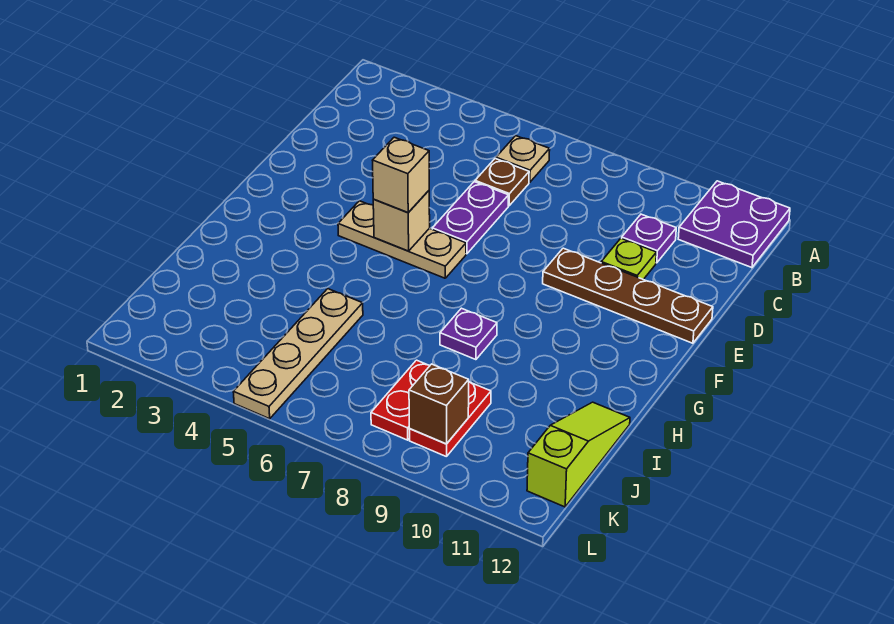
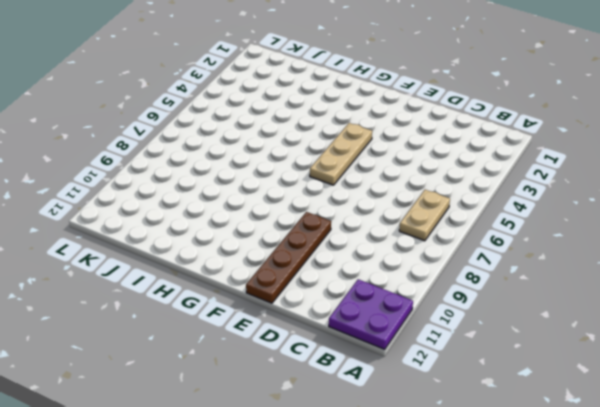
tan plate B6:B7 level 1 -> tan plate B6 level 1
none -> brown plate C6 level 1
none -> purple plate C10 level 1
none -> purple plate D6:E6 level 1

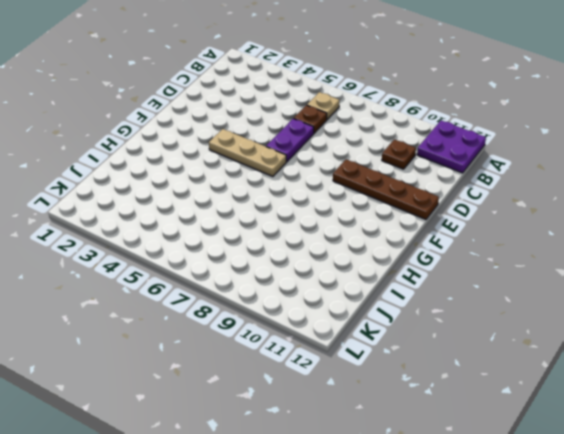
brown plate C10 level 1 -> purple plate C10 level 1
none -> lime plate D10 level 1
none -> purple plate H8 level 1
none -> tan plate I5:L5 level 1

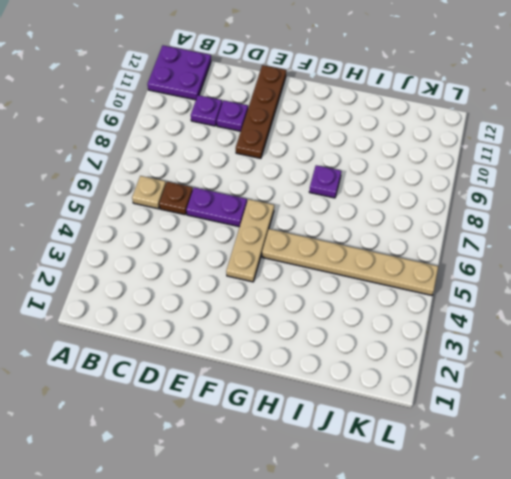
purple plate D10 level 1 -> lime plate D10 level 1
tan plate G5:L5 level 1 -> tan plate I5:L5 level 1
none -> lime slope I12:K12 level 1 top K
none -> red plate J8:K8 level 1
none -> red plate J9:K9 level 1

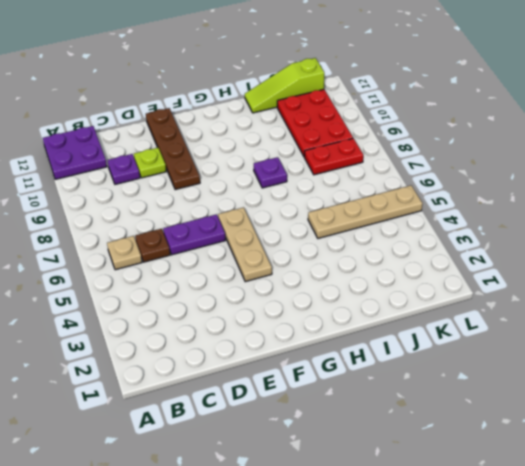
red plate J9:K11 level 1 -> red plate J9:K9 level 1
none -> tan brick F5 level 2
none -> brown brick K9 level 2
none -> tan brick F5 level 3

